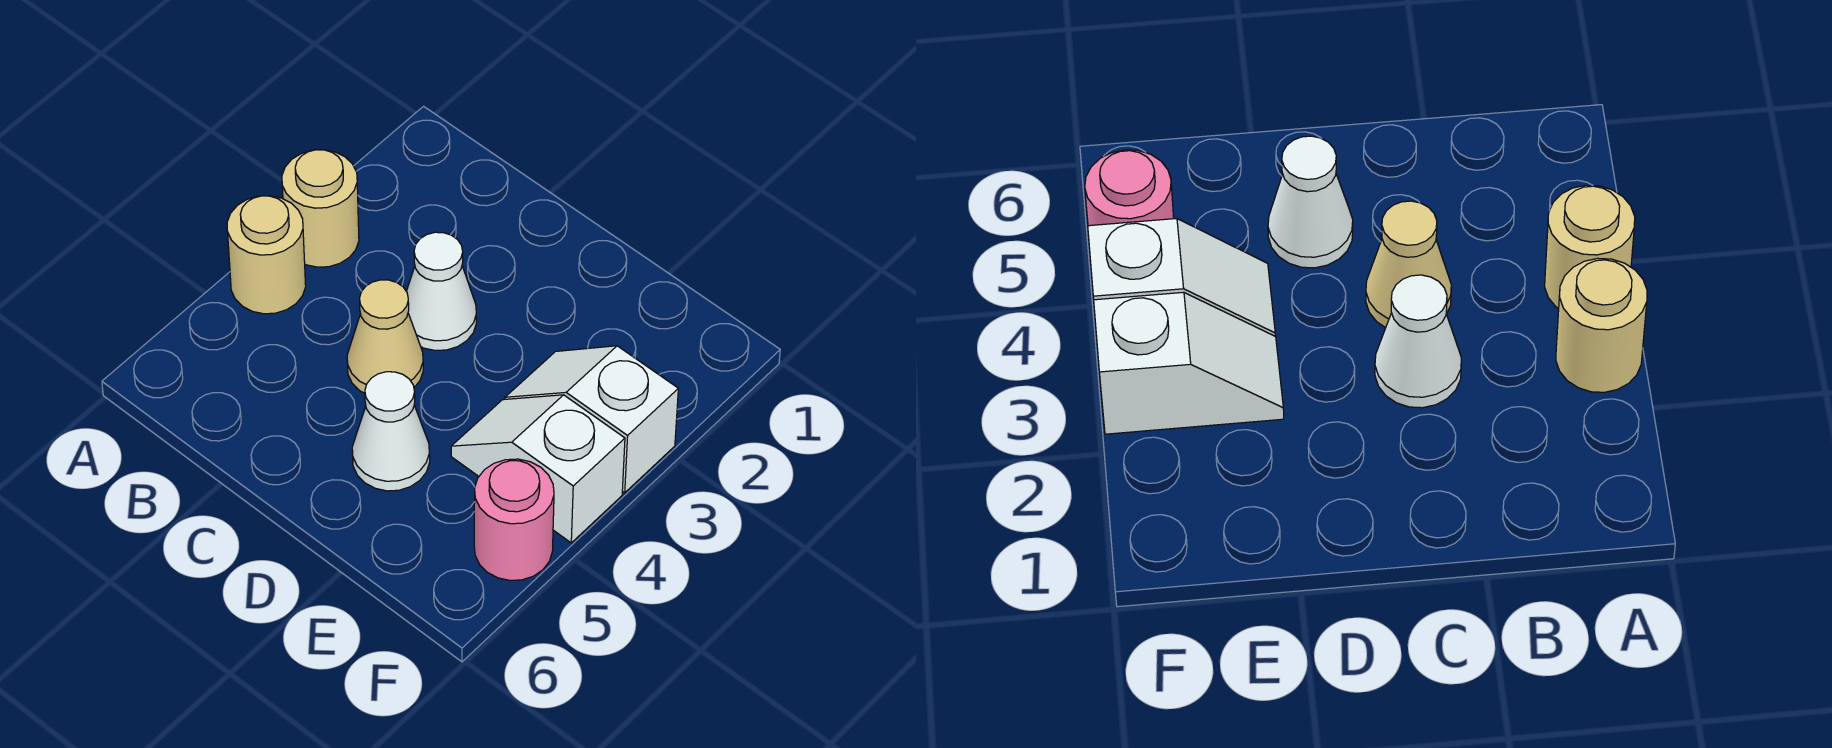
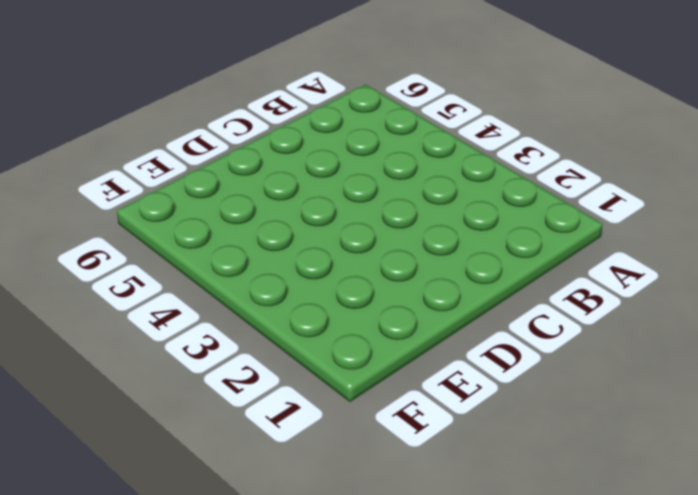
none -> tan round brick A3 level 1
none -> tan round brick A4 level 1

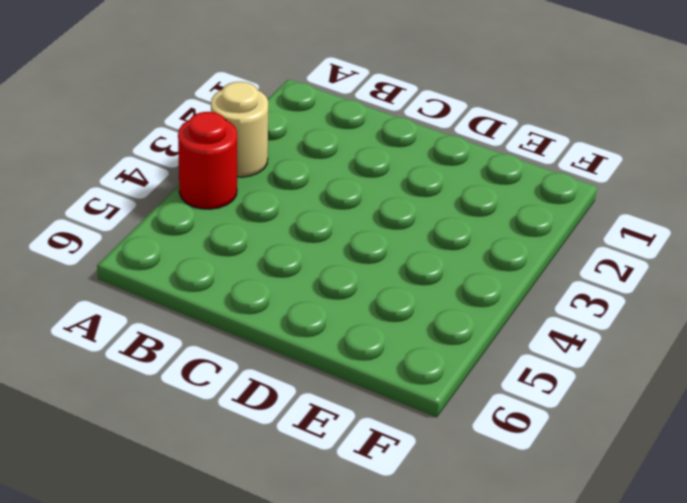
red round brick A4 level 1 -> tan round brick A4 level 1
none -> white cone C3 level 1
none -> tan cone C4 level 1

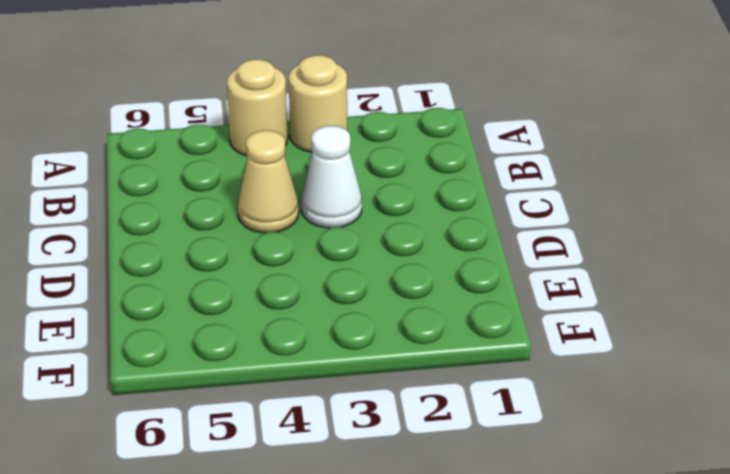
none -> white cone D5 level 1
none -> white slope E3:F3 level 1 top F

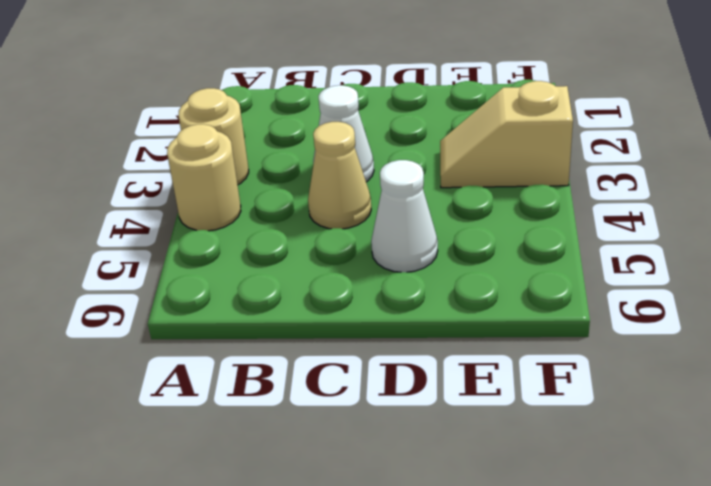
tan slope E3:F3 level 1 top F -> white slope E3:F3 level 1 top F
none -> white slope E4:F4 level 1 top F
none -> pink round brick F5 level 1

